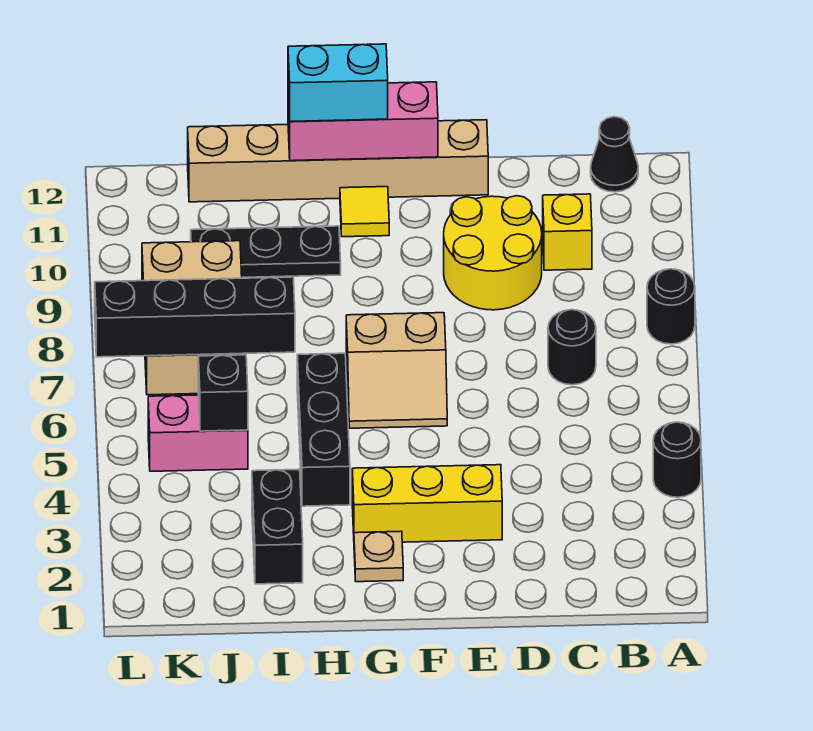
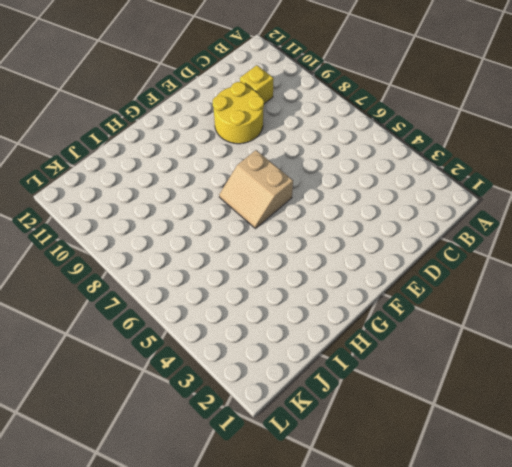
tan slope F6:G7 level 1 top F -> tan slope F6:G7 level 1 top 7
none -> black round brick A4 level 1
none -> black round brick A8 level 1
none -> black cone B12 level 1

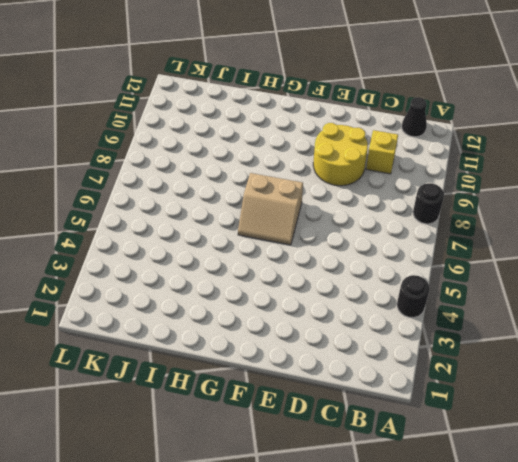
none -> black round brick C7 level 1
none -> yellow brick E3:G3 level 1
none -> tan brick E12:J12 level 1

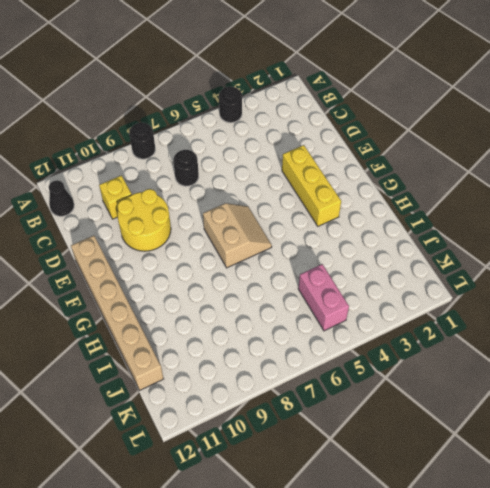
none -> tan plate G2 level 1
none -> yellow tile G11 level 1
none -> black brick H4:H6 level 1

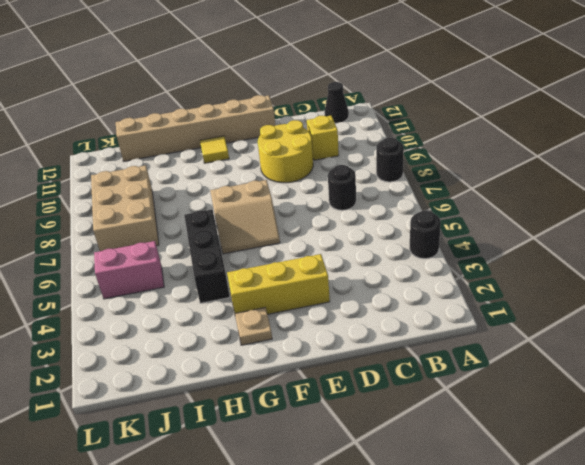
none -> black plate H10:J10 level 1
none -> black brick I2:I3 level 1
none -> pink brick F12:H12 level 2

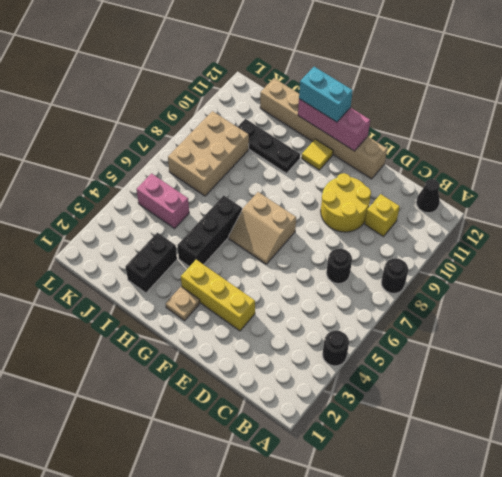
none -> black brick I7:L7 level 2
none -> black brick J5 level 2

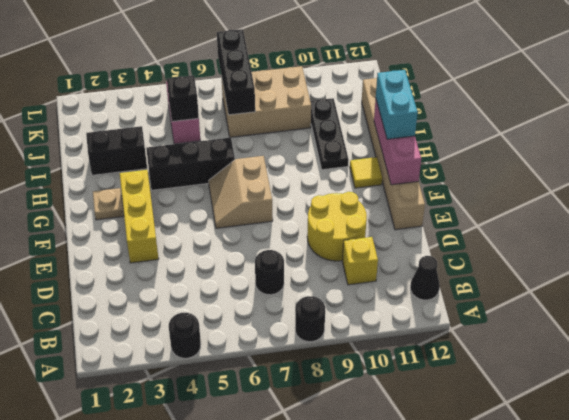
black brick J7:L7 level 2 -> black brick I7:L7 level 2

